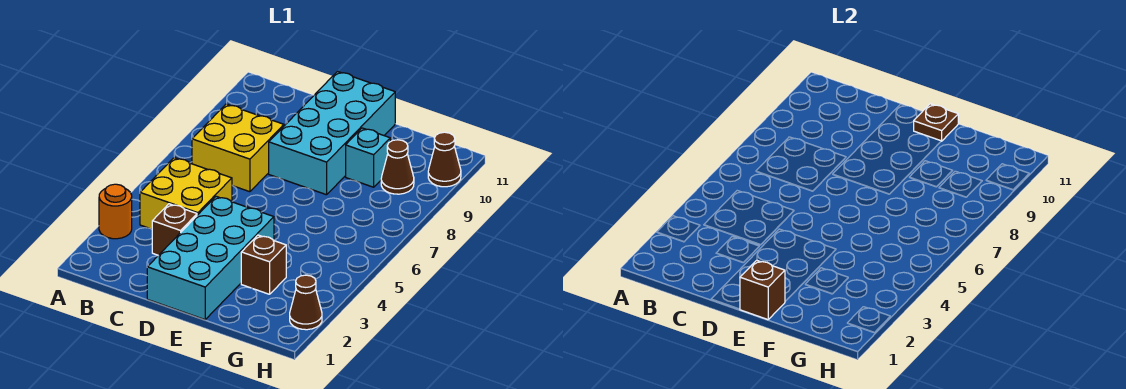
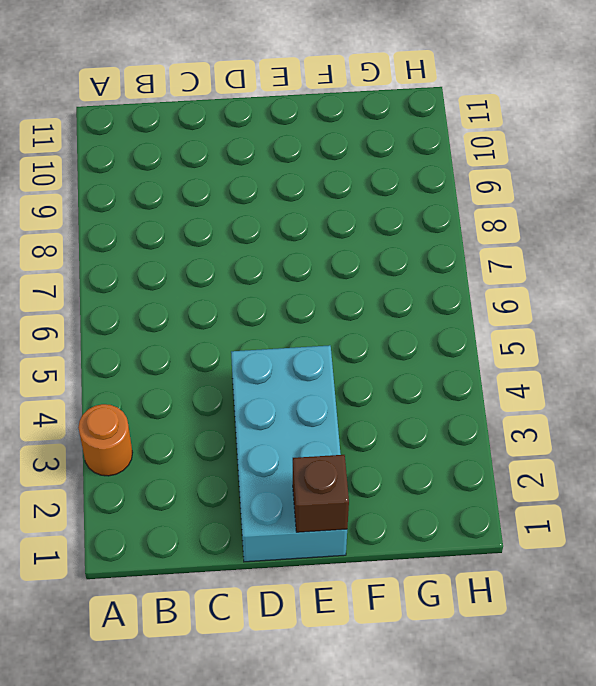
none -> yellow brick B4:C5 level 1
none -> yellow brick B7:C8 level 1
none -> brown brick C3 level 1

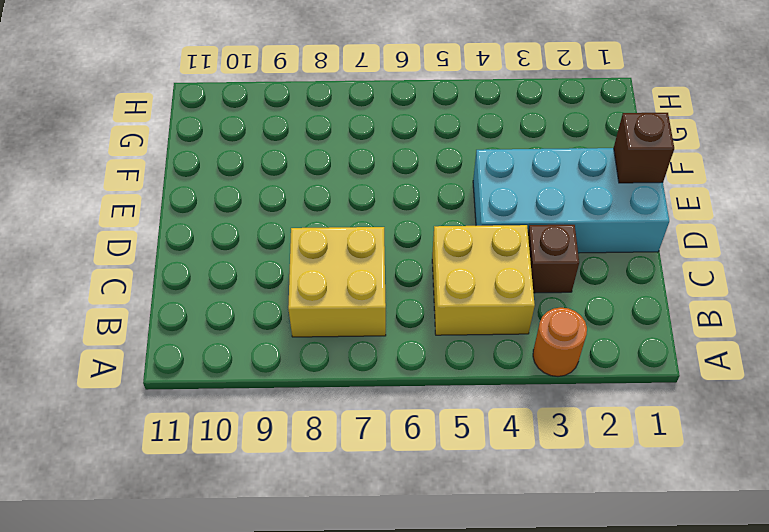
none -> cyan brick D8:E11 level 1
none -> brown brick F3 level 1
none -> cyan brick F9 level 1

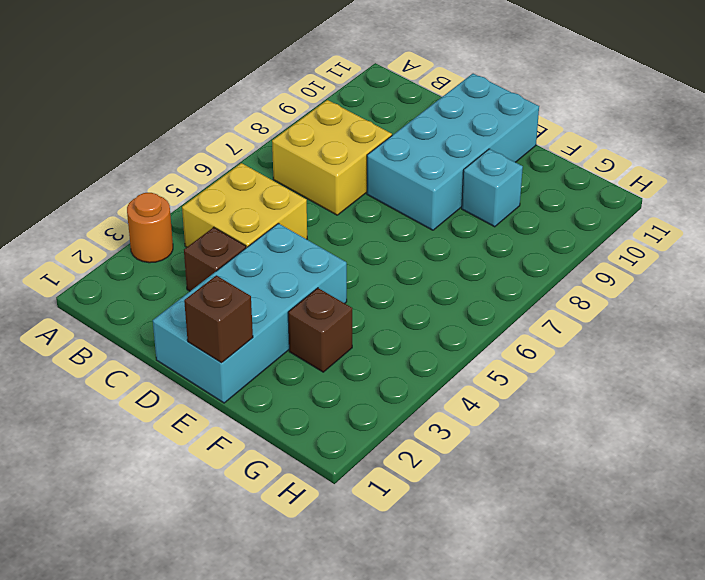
none -> brown cone G9 level 1
none -> brown cone H2 level 1
none -> brown cone H10 level 1

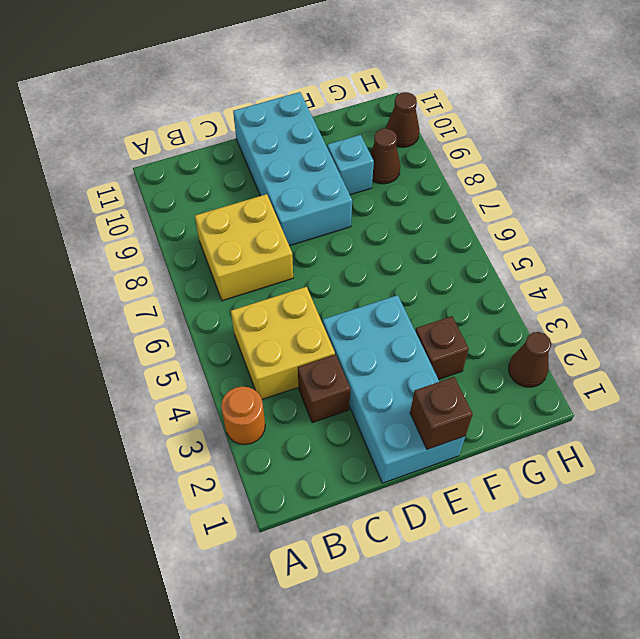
none -> brown plate E11 level 2

